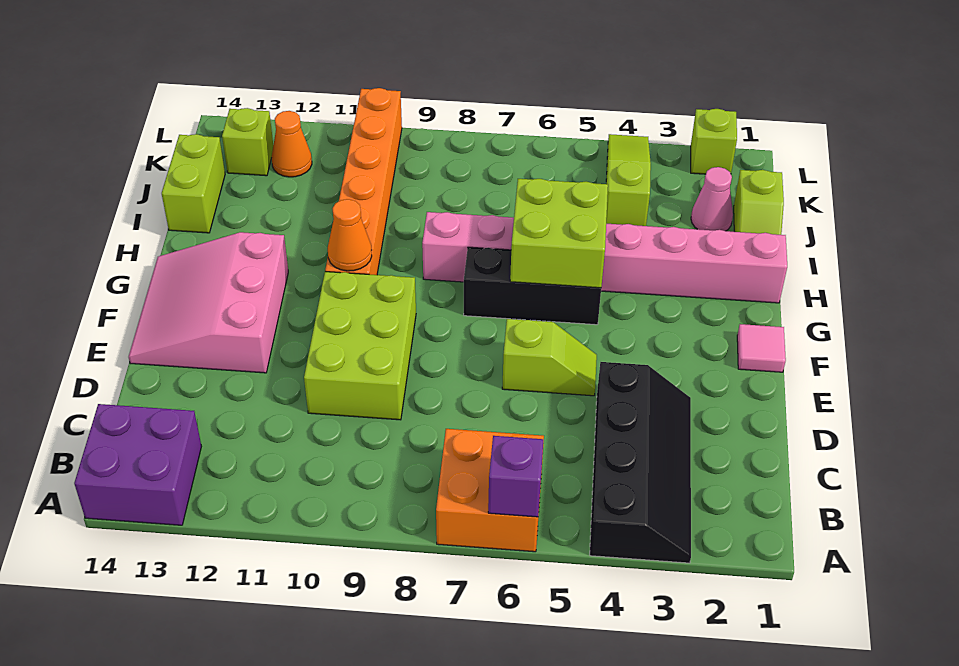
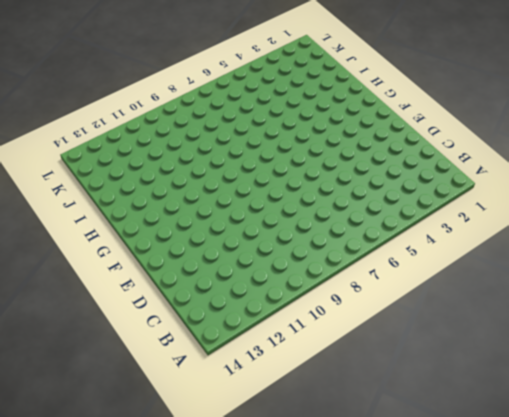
none -> black slope A3:D4 level 1 top 4
none -> orange brick A6:B7 level 1
none -> purple brick A13:B14 level 1

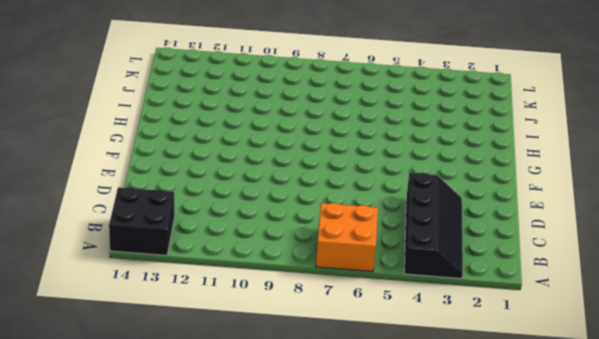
black brick A13:B14 level 1 -> purple brick A13:B14 level 1
none -> lime brick D9:F10 level 1
none -> lime slope E5:E6 level 1 top 6
none -> pink slope E12:G14 level 1 top 12

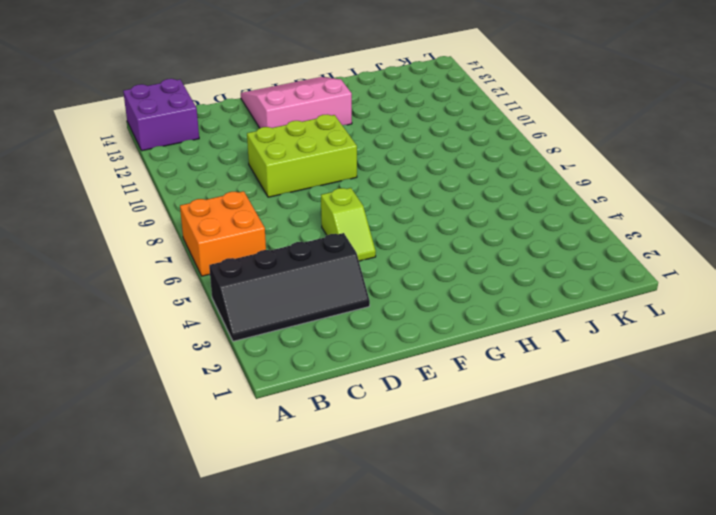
none -> pink tile F1 level 1
none -> black brick G5:G7 level 1
none -> orange brick G10:L10 level 1

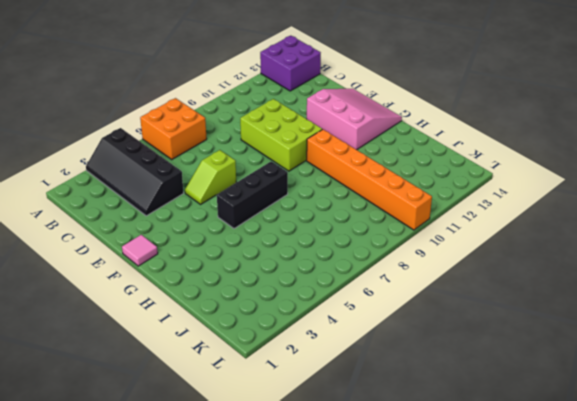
none -> pink brick H1:H8 level 1
none -> lime slope I1:J1 level 1 top J
none -> lime brick I14:J14 level 1

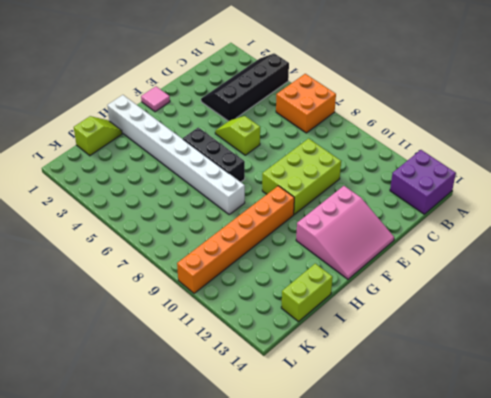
white brick H1:H8 level 1 -> pink brick H1:H8 level 1
none -> pink cone J2 level 1
none -> lime slope J4:L4 level 1 top J
none -> orange cone K12 level 1

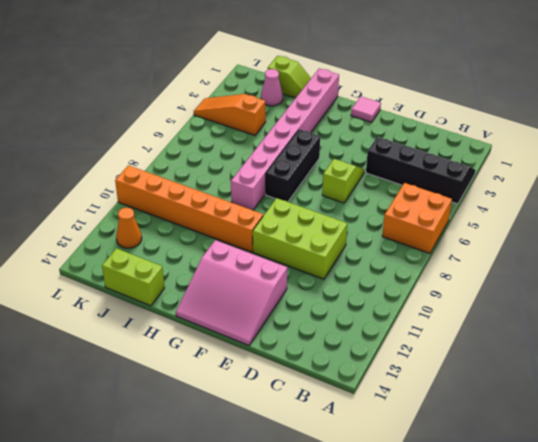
orange slope J4:L4 level 1 top J -> lime slope J4:L4 level 1 top J
none -> purple brick A13:B14 level 1
none -> lime brick K13 level 1
none -> lime brick L2 level 1

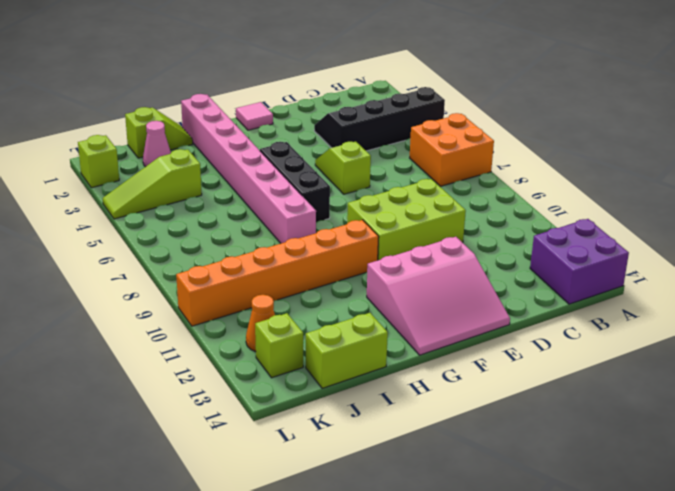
none -> purple brick A6 level 2
none -> lime brick G5:H6 level 2
none -> orange cone G10 level 2

